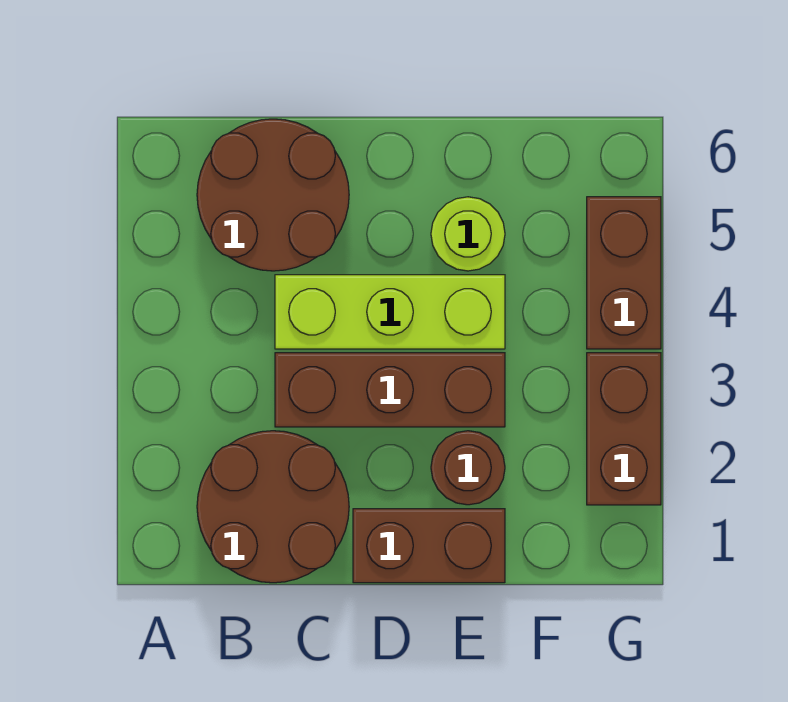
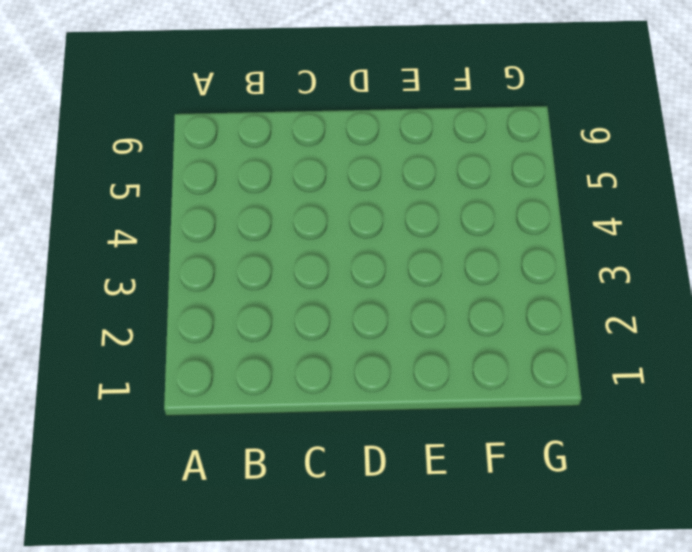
none -> brown round brick B1:C2 level 1
none -> brown round brick B5:C6 level 1

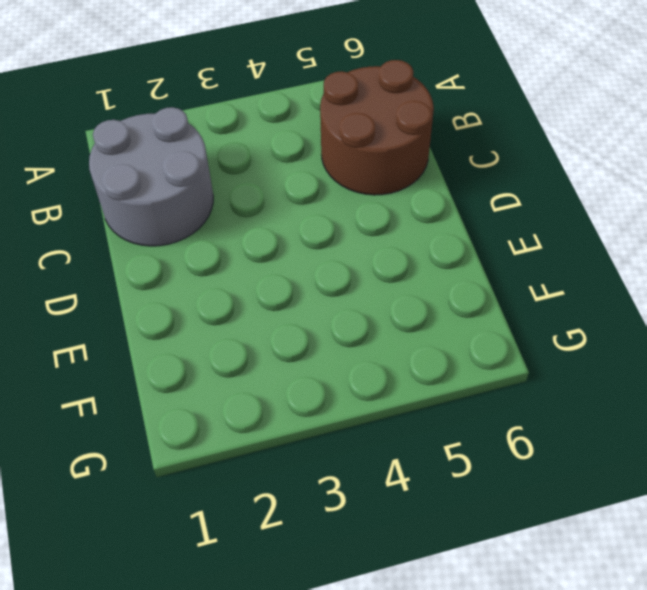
grey round brick B1:C2 level 1 -> brown round brick B1:C2 level 1
none -> brown brick C3:E3 level 1
none -> lime brick C4:E4 level 1

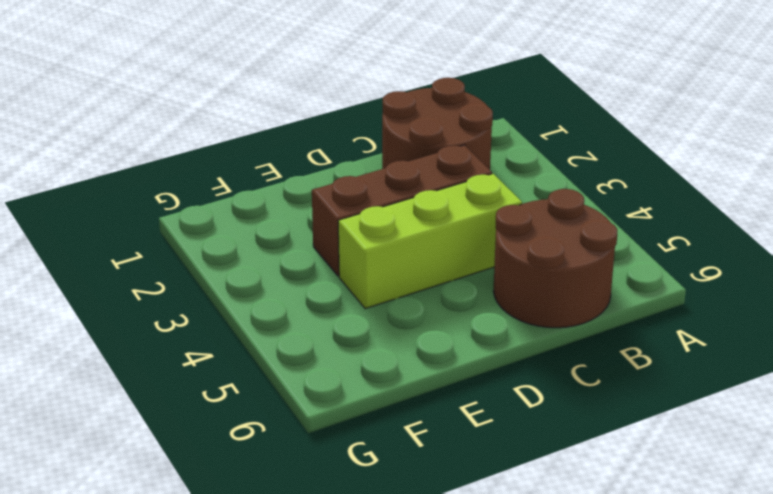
none -> brown brick D1:E1 level 1
none -> brown round brick E2 level 1

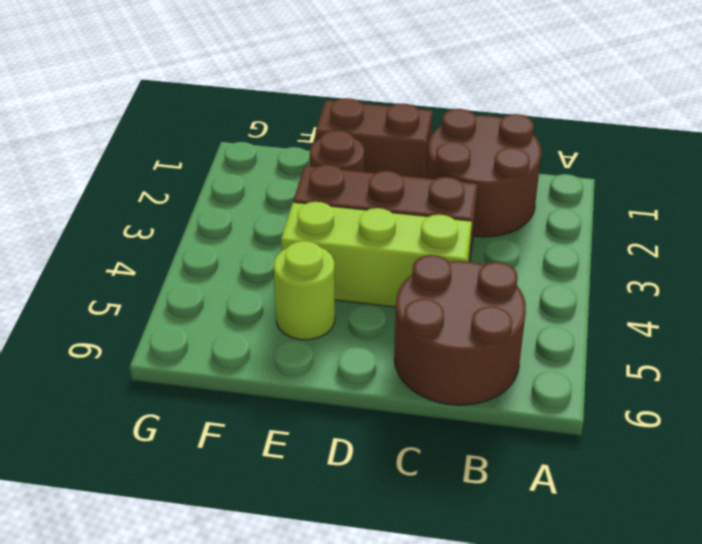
none -> brown brick G2:G3 level 1
none -> brown brick G4:G5 level 1

